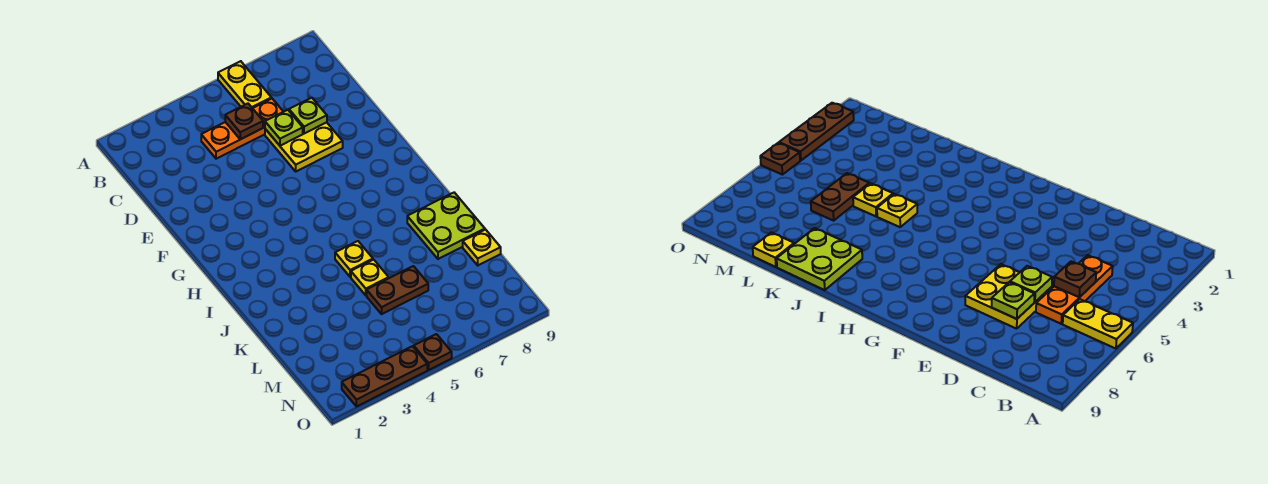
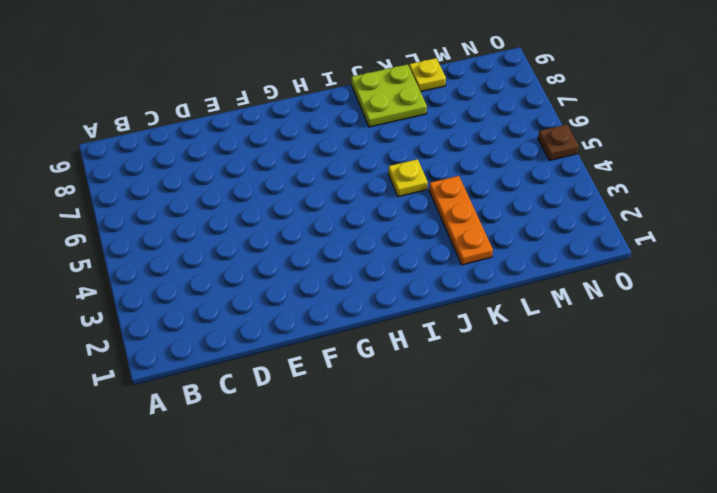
orange plate K2:K4 level 1 -> orange plate C4:C6 level 1
none -> yellow plate A6:B6 level 1
none -> yellow plate D6:E7 level 1
none -> yellow plate K5 level 1

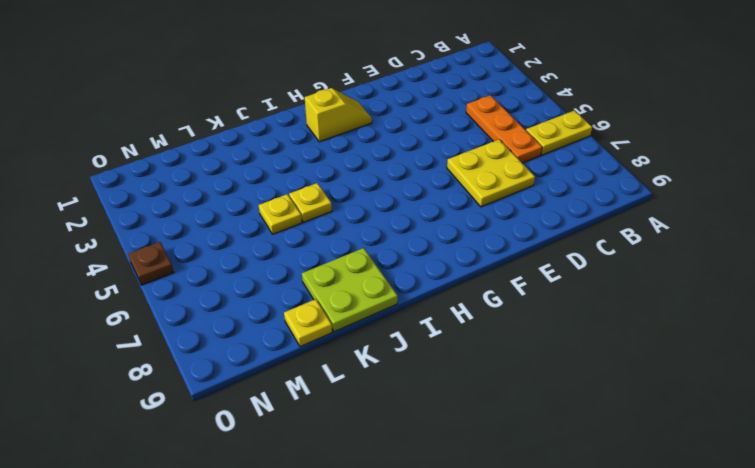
yellow slope G2:H2 level 1 top H -> none
none -> brown plate L5:L6 level 1
none -> brown plate O2:O4 level 1
none -> brown plate C5 level 2

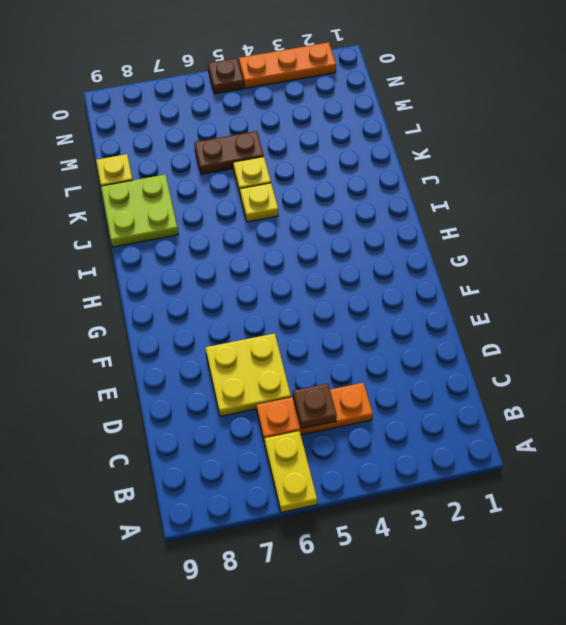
orange plate O2:O4 level 1 -> brown plate O2:O4 level 1
none -> lime plate D6 level 2
none -> lime plate D7 level 2

